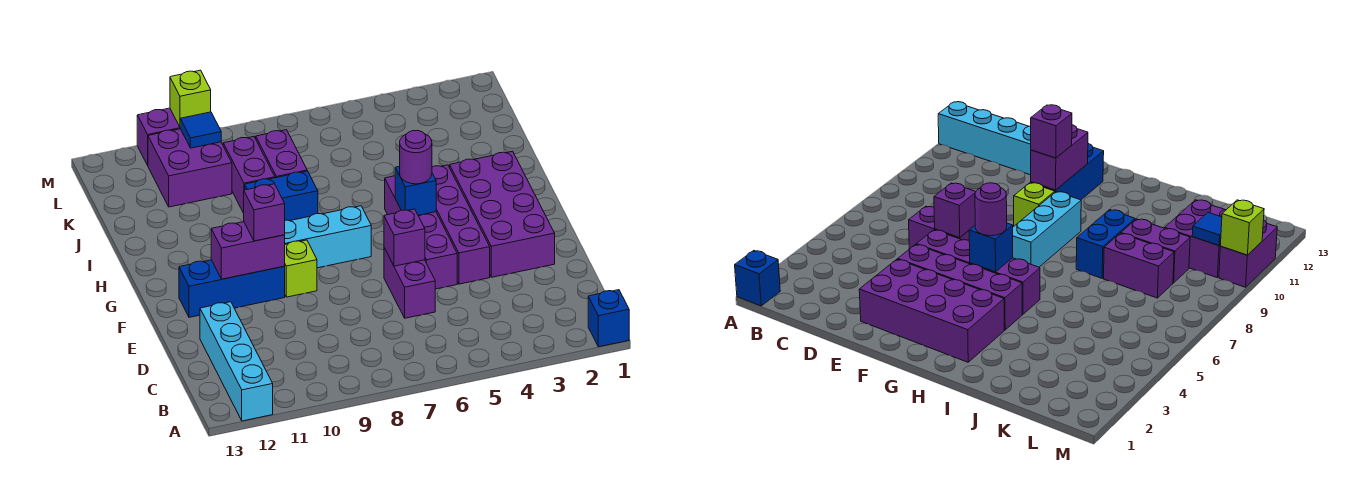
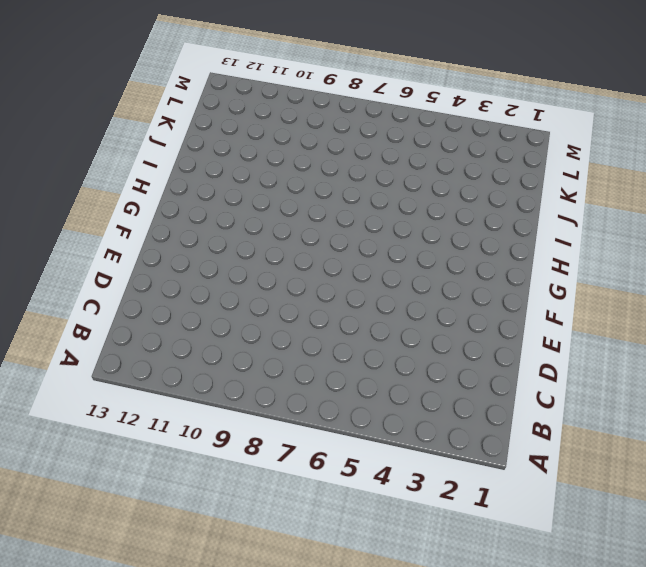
none -> blue brick A1 level 1
none -> cyan brick A12:D12 level 1
none -> purple brick D6:E6 level 1

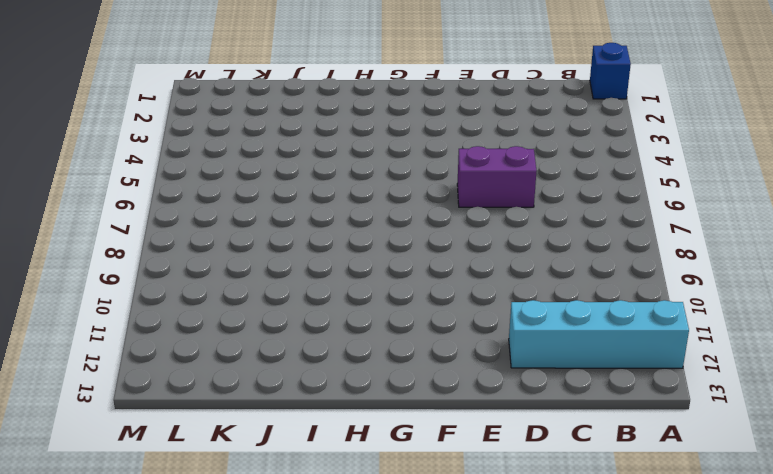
none -> purple brick E2:H3 level 1
none -> purple brick E4:H4 level 1
none -> purple brick E5:H5 level 1

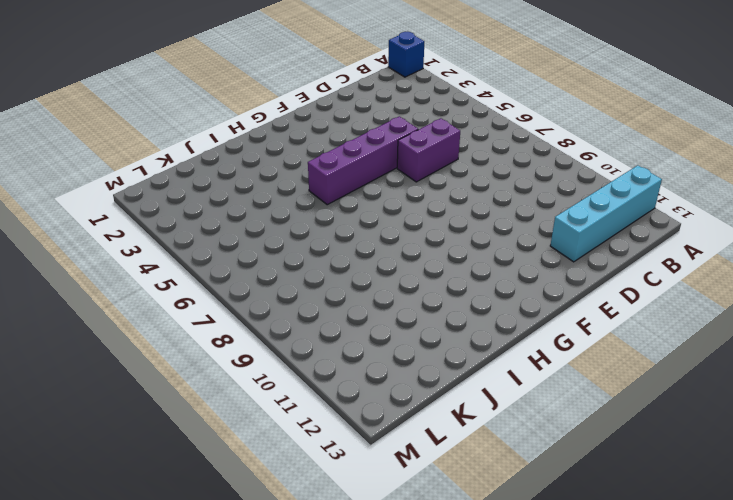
none -> purple brick E2:H3 level 1
none -> purple brick E4:H4 level 1
none -> lime brick F9 level 1

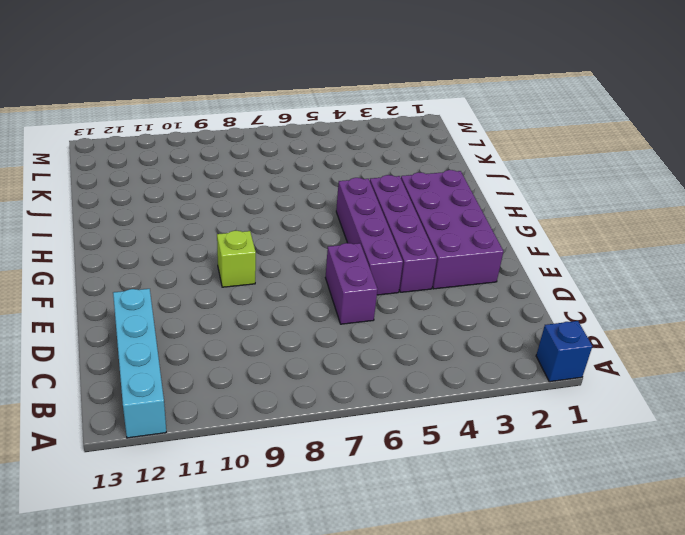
none -> blue brick F10:F12 level 1
none -> cyan brick G7:G9 level 1
none -> blue brick I8:I9 level 1

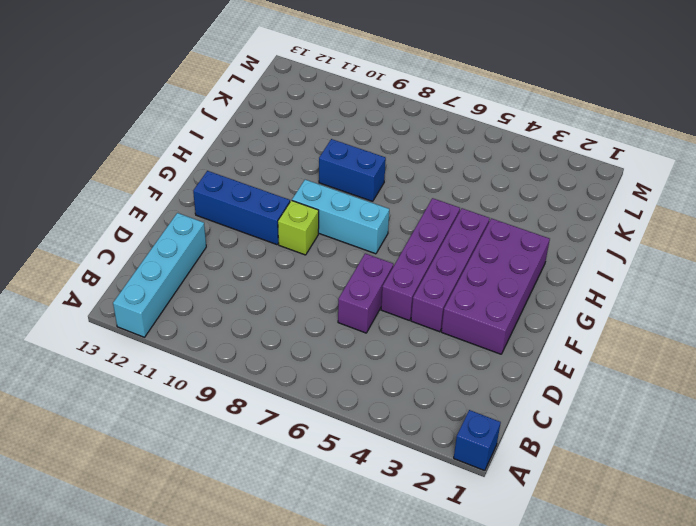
none -> purple brick J8:K8 level 1
none -> purple brick J9:K9 level 1
none -> purple brick K10:L11 level 1

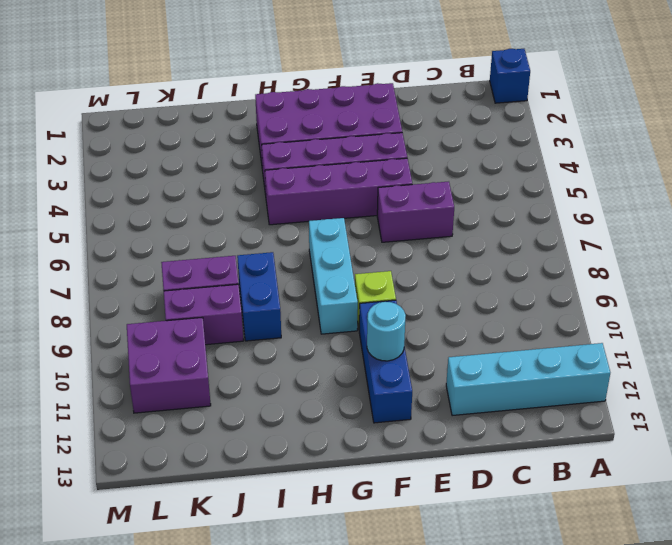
cyan round brick F11 level 2 -> purple brick F10:F11 level 2
none -> purple brick M10:M11 level 1
none -> purple brick E6 level 2
none -> blue brick G5 level 2

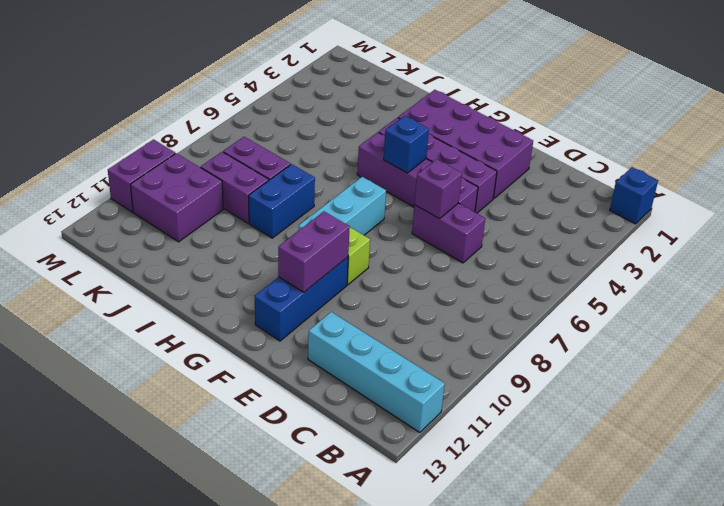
none -> blue tile L10 level 2
none -> lime brick M10 level 2
none -> purple brick F10 level 3

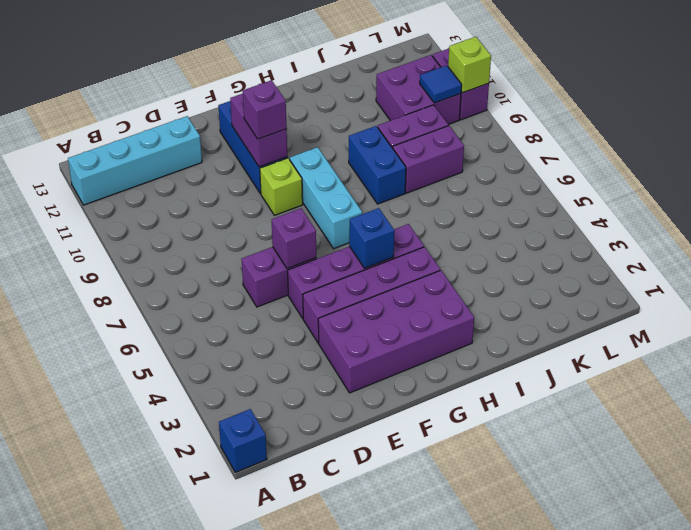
none -> purple round brick G5 level 3

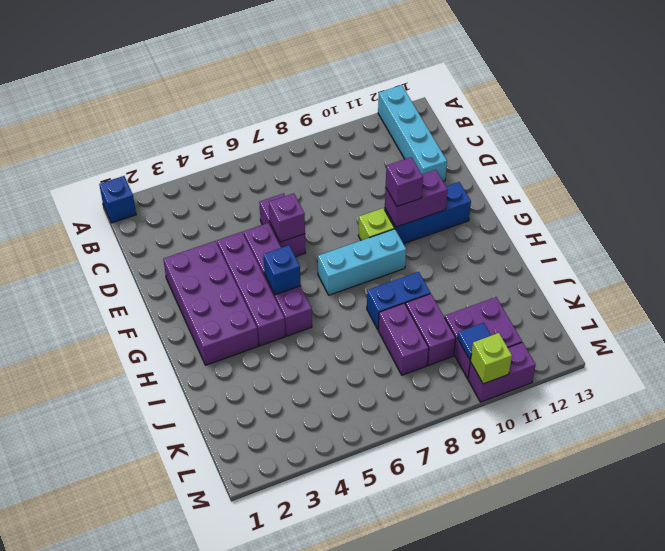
none -> purple round brick G5 level 3

